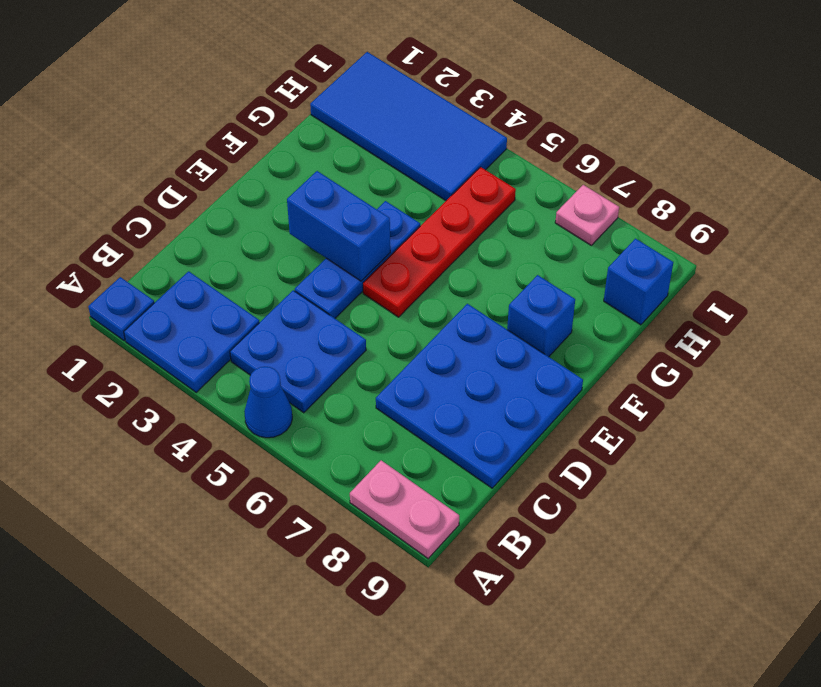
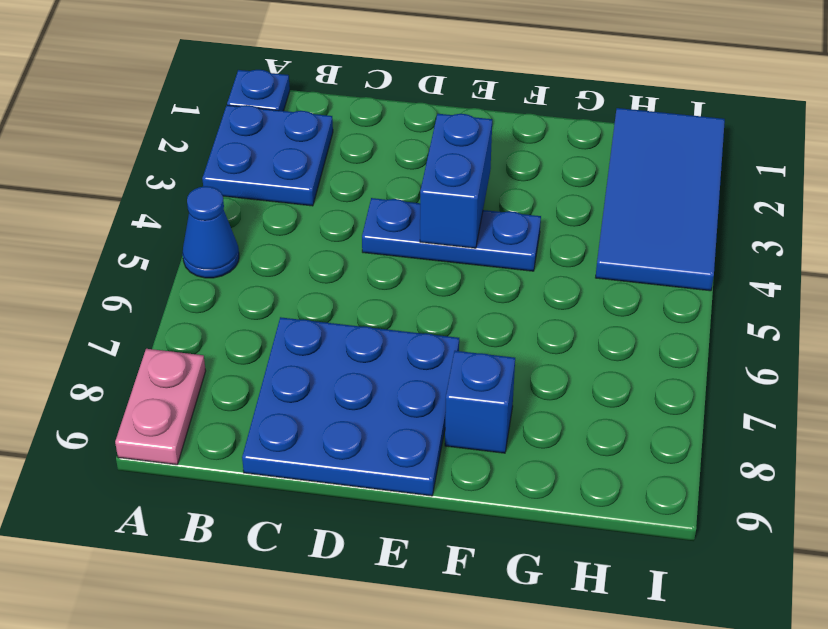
none -> blue plate B4:C5 level 1
none -> red plate E5:H5 level 1
none -> blue brick H9 level 1

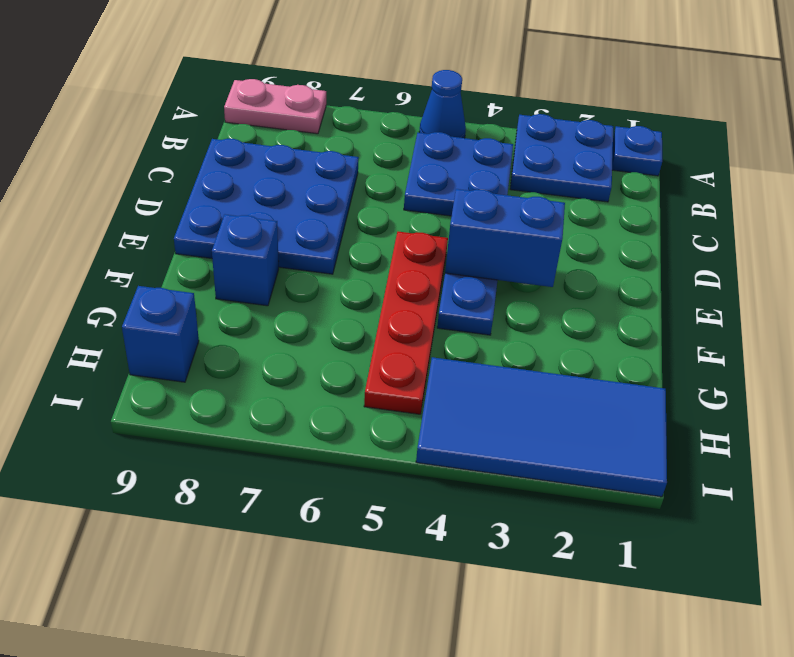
none -> pink plate I7 level 1

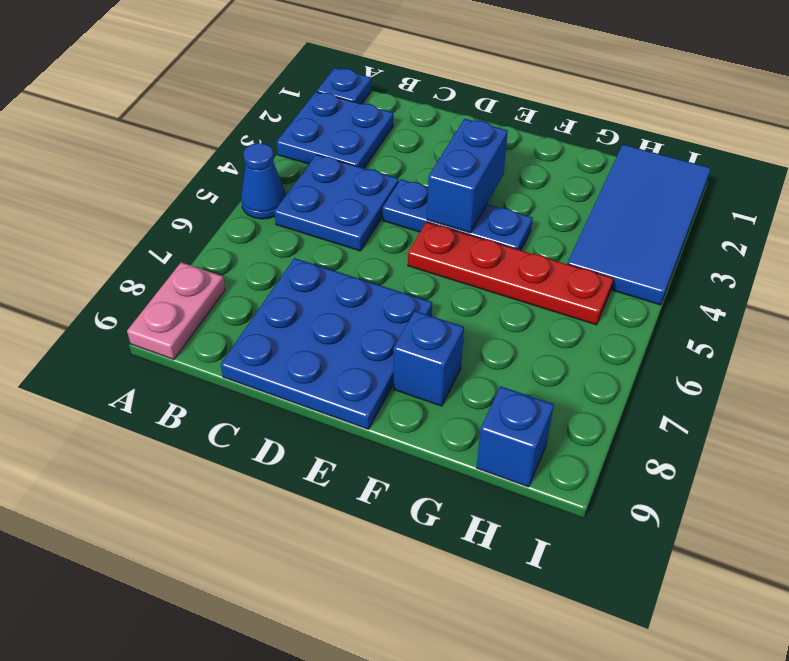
none -> pink plate I7 level 1

